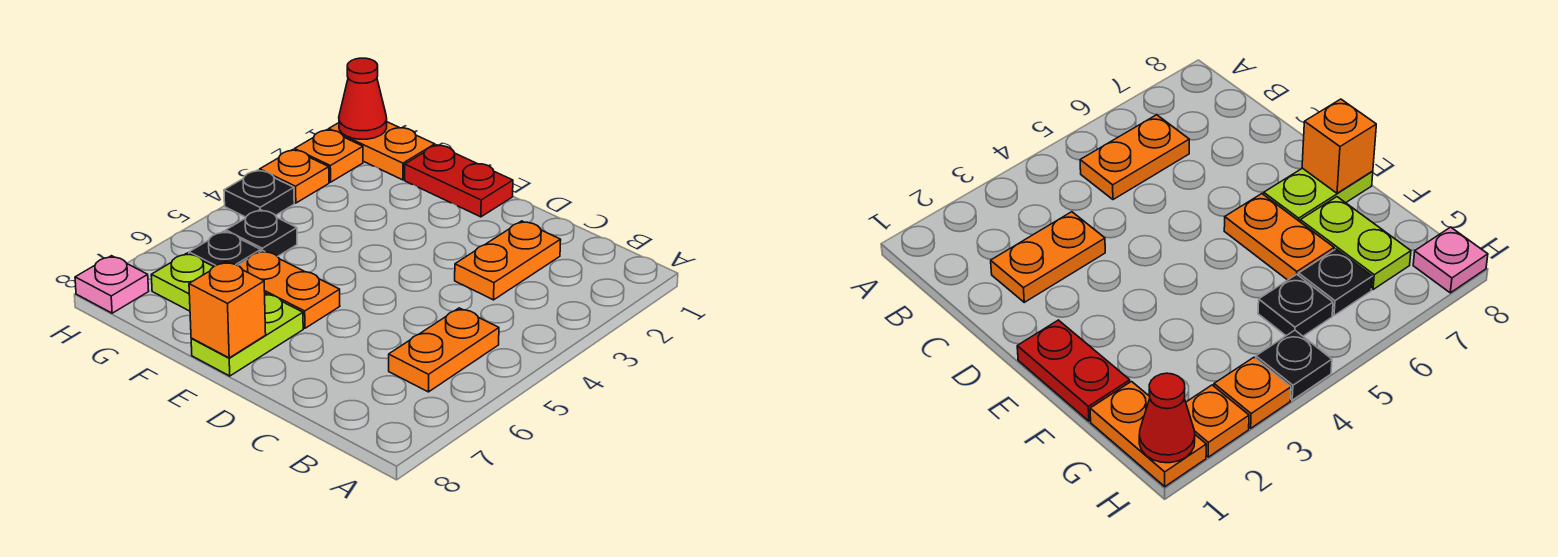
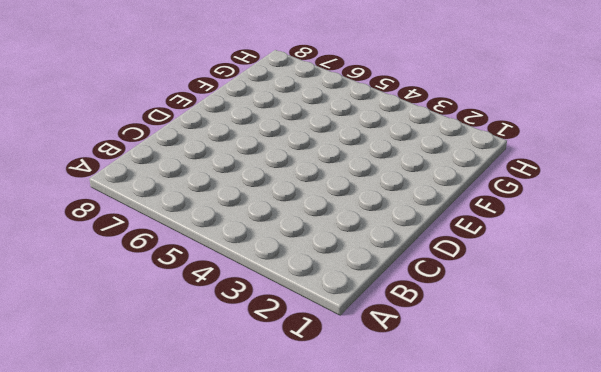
none -> orange plate B5:B6 level 1
none -> orange plate C2:C3 level 1
none -> red plate E1:F1 level 1

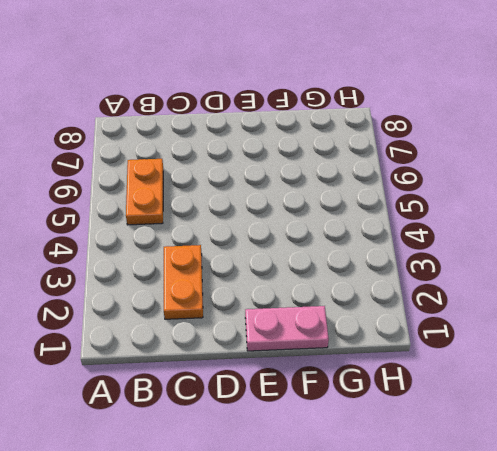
pink plate E1:F1 level 1 -> red plate E1:F1 level 1
none -> orange plate E6:F6 level 1
none -> lime plate E7:E8 level 1
none -> lime plate F7:G7 level 1

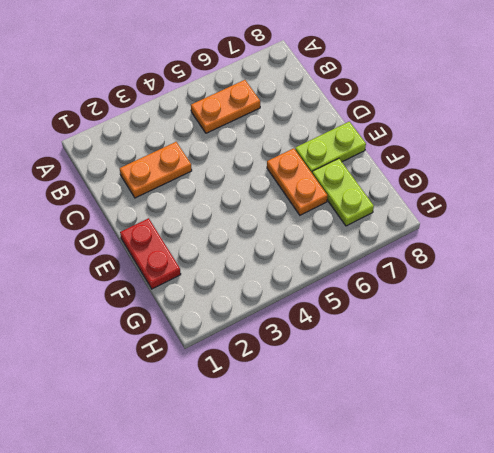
none -> orange plate G1:H1 level 1
none -> black plate G5 level 1
none -> black plate G6 level 1

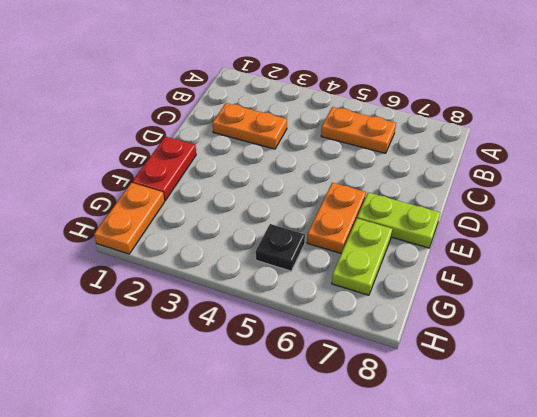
none -> black plate G6 level 1
none -> orange plate H2 level 1
none -> orange plate H3 level 1

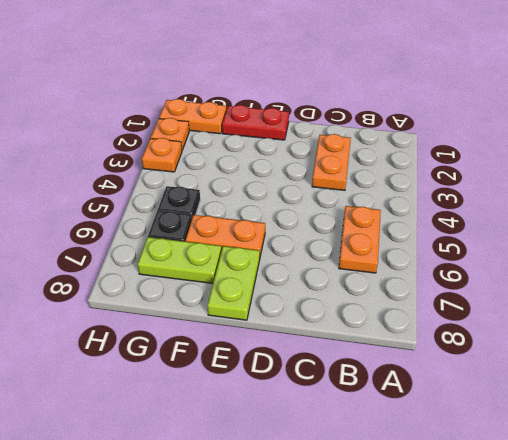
none -> black plate H4 level 1
none -> pink plate H8 level 1
none -> orange brick E8 level 2

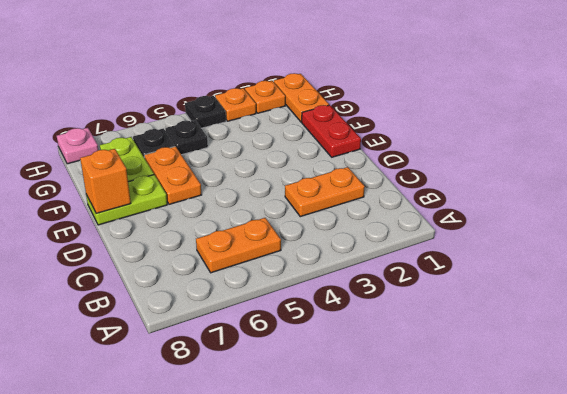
none -> red cone H1 level 2

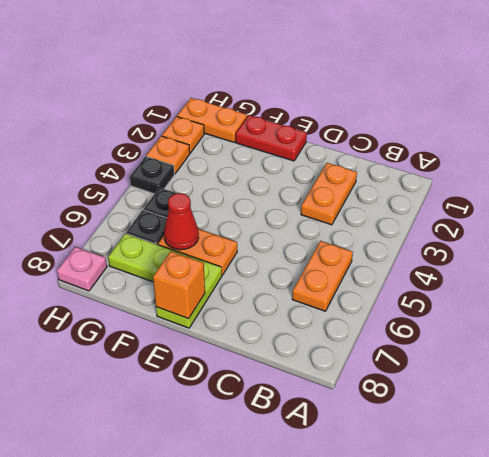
red cone F6 level 2 -> red cone H1 level 2

